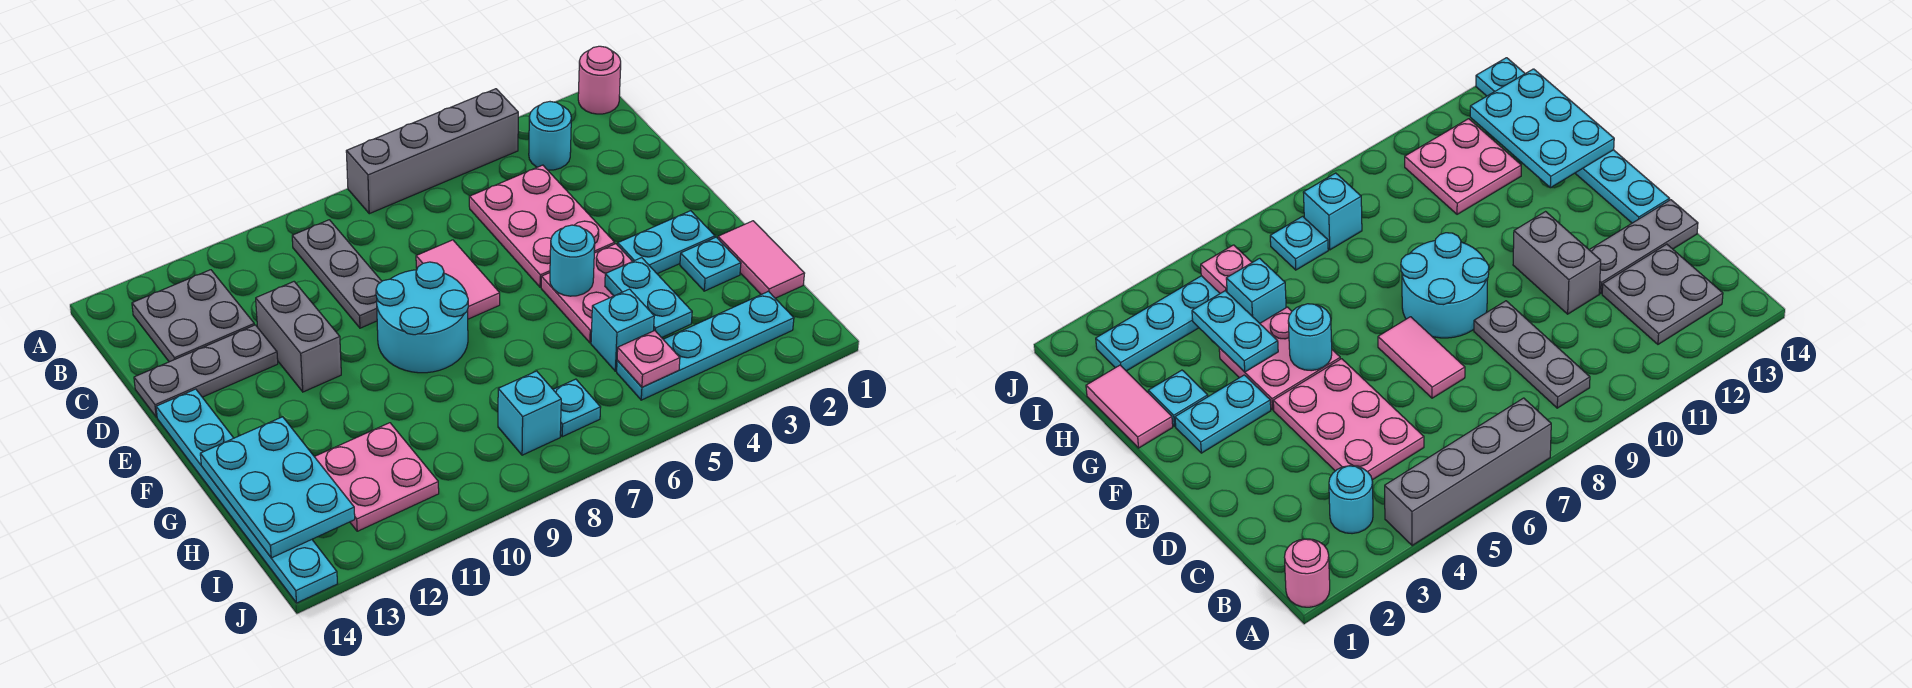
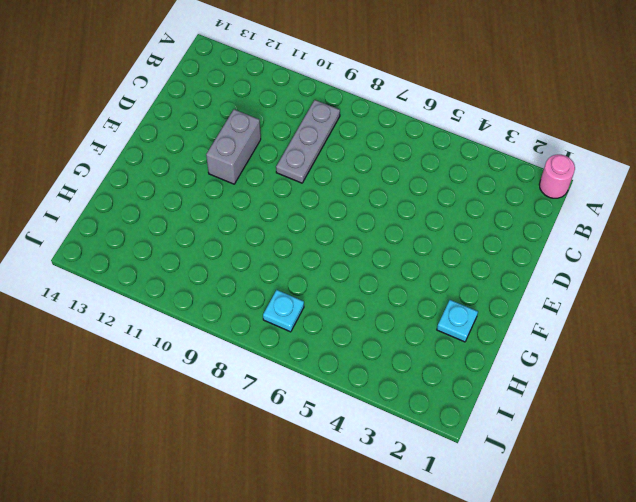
none -> grey brick A4:A7 level 1
none -> cyan round brick B3 level 1
none -> grey plate B12:C13 level 1

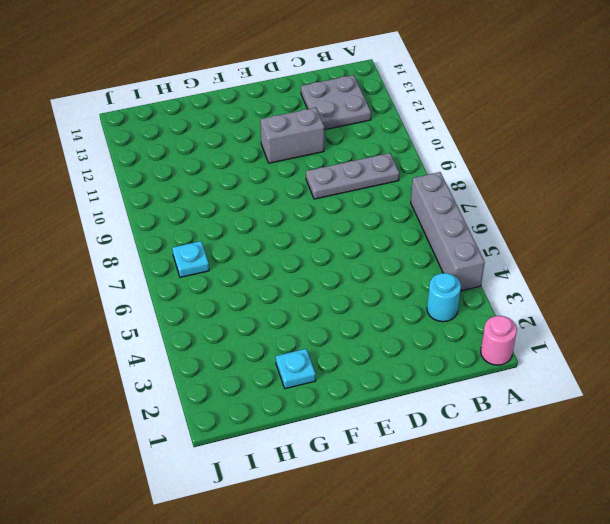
none -> pink plate C4:E5 level 1
none -> pink tile D7:E7 level 1
none -> grey plate D12:D14 level 1

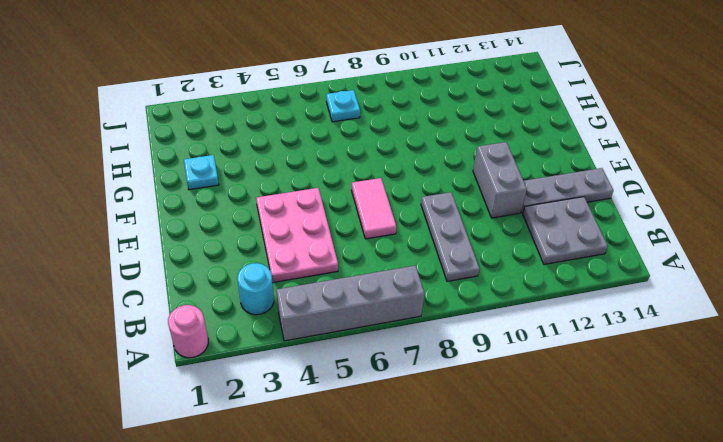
none -> cyan round brick E8:F9 level 1
none -> cyan plate E14:J14 level 1
none -> cyan plate F2:F3 level 1

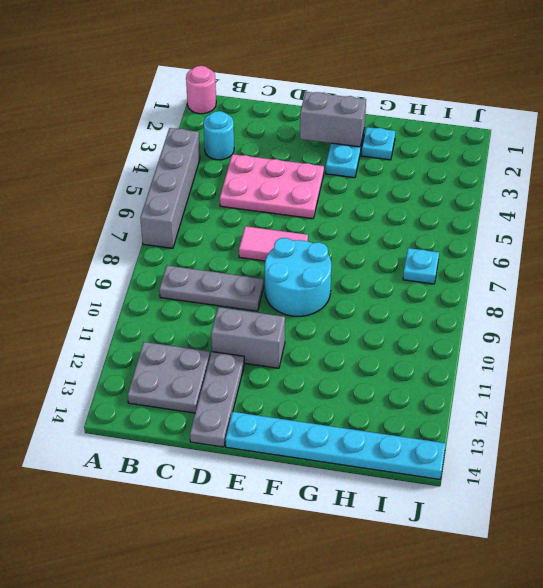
grey brick E2:F2 level 2 -> none
none -> pink plate F4:G5 level 1
none -> pink tile G1:H1 level 1
none -> cyan brick H5 level 1

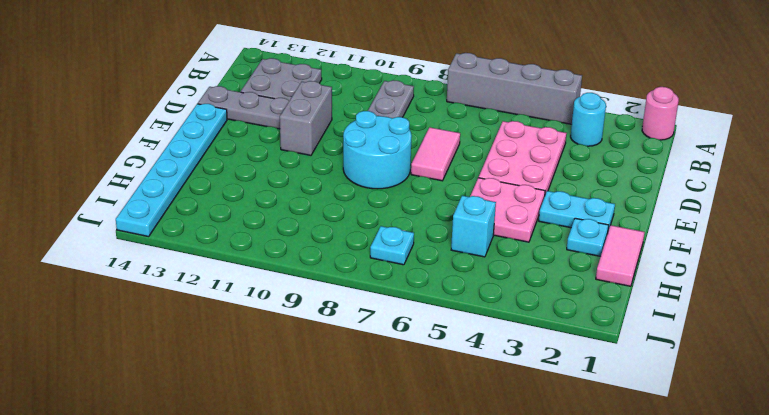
none -> pink plate H11:I12 level 1
none -> cyan plate I2:I5 level 1
none -> cyan brick I8 level 1

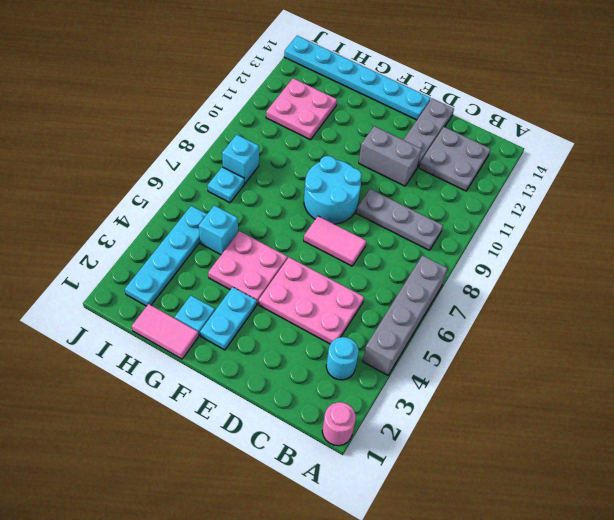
none -> cyan round brick F5 level 2
none -> cyan plate G4:H4 level 2
none -> cyan plate G13:I14 level 2

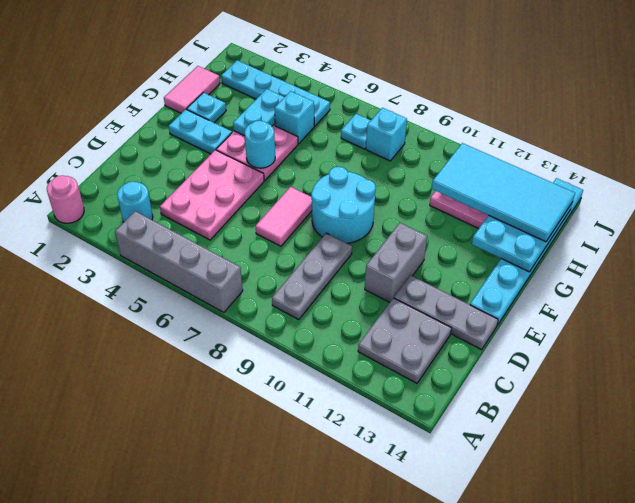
cyan tile H11:I14 level 3 -> none
none -> pink plate I5 level 2

